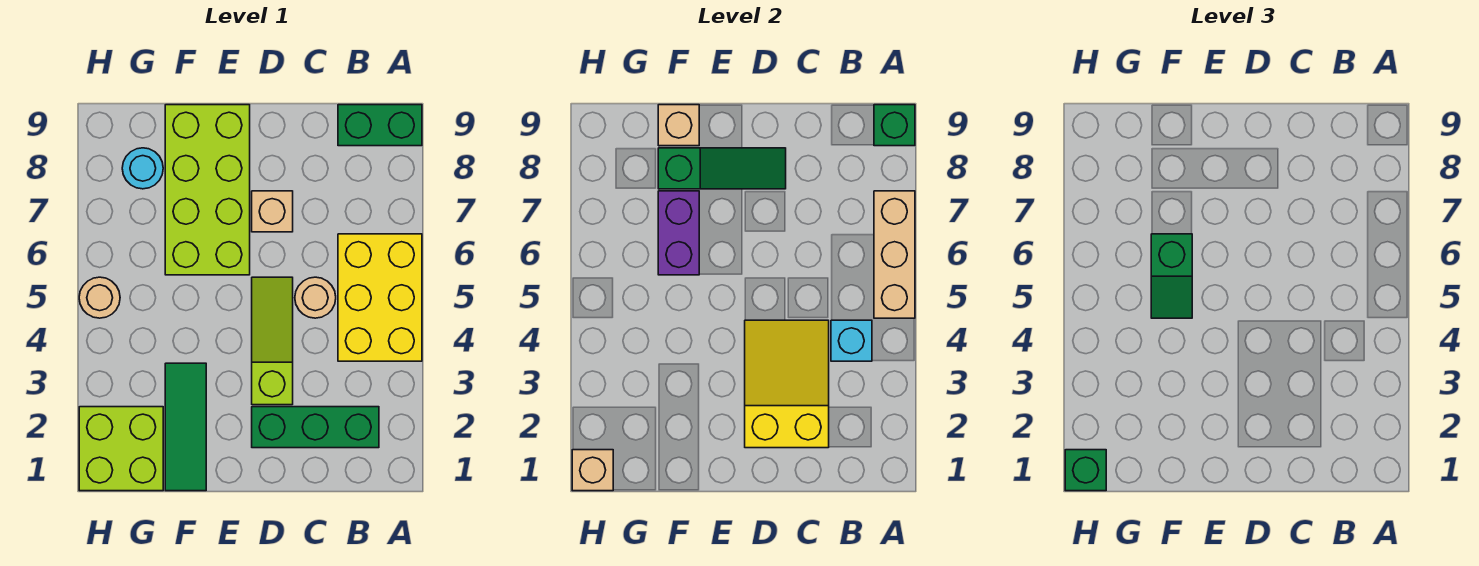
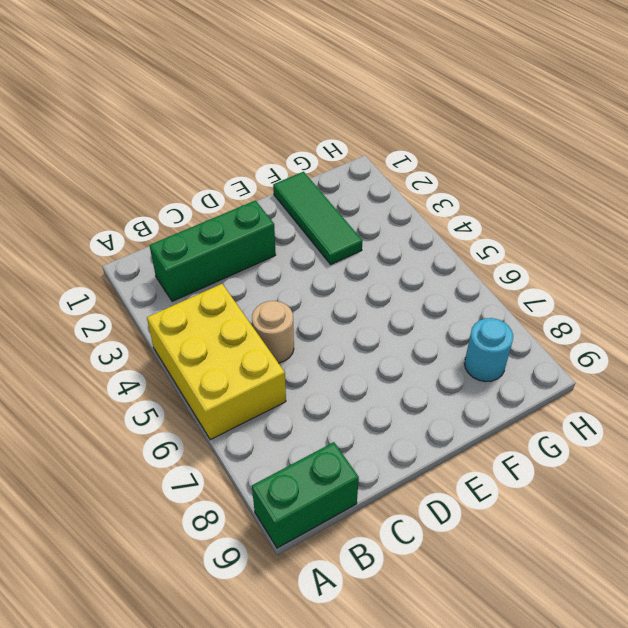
none -> lime slope D3:D5 level 1 top 3
none -> tan brick D7 level 1
none -> lime brick E6:F9 level 1

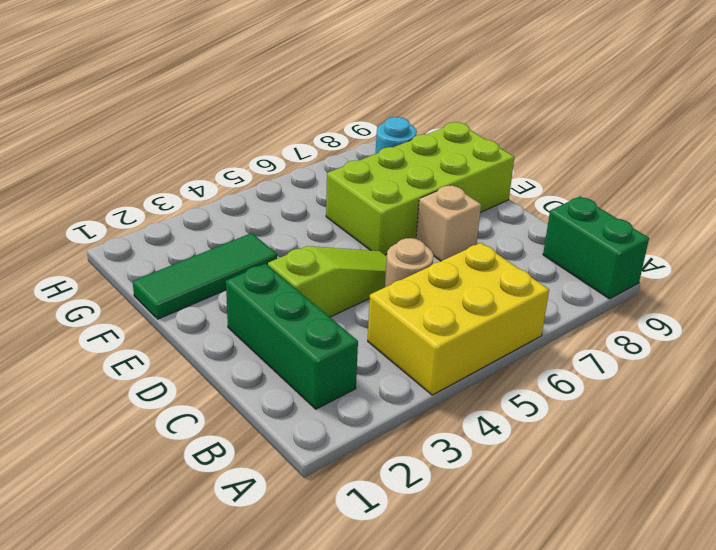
none -> lime brick G1:H2 level 1
none -> tan round brick H5 level 1
none -> tan brick A5:A7 level 2

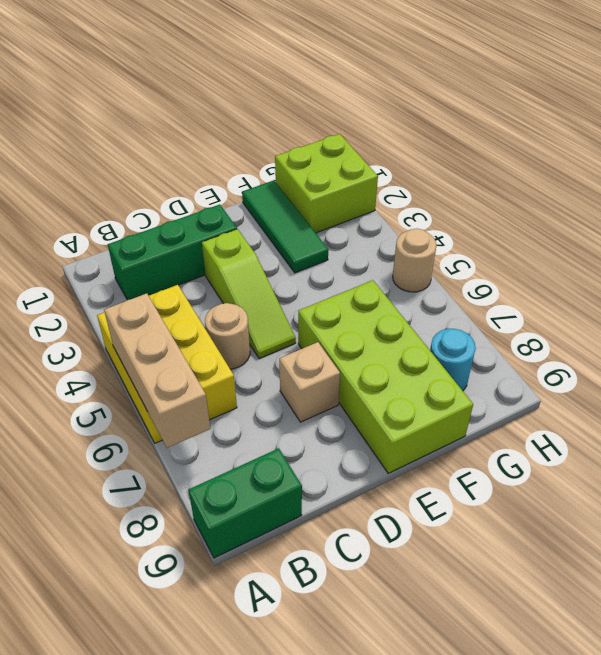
none -> green brick A9 level 2
none -> cyan brick B4 level 2
none -> yellow slope C2:D4 level 2 top 2

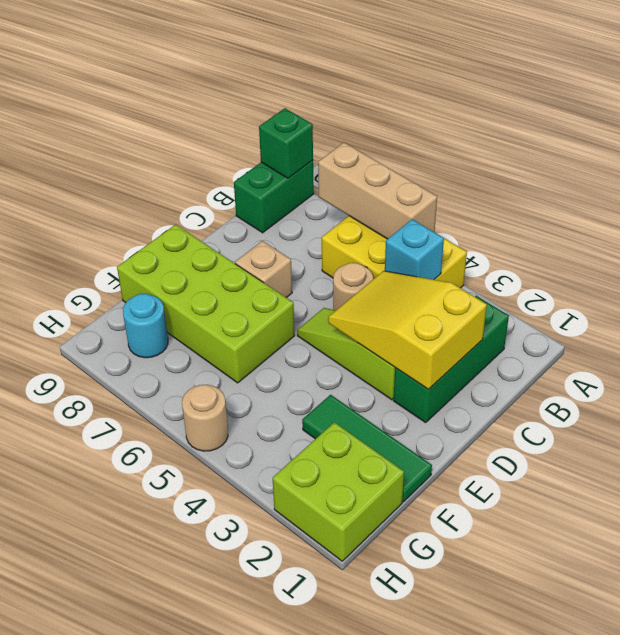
none -> green slope D8:F8 level 2 top F
none -> purple brick F6:F7 level 2
none -> tan brick F9 level 2

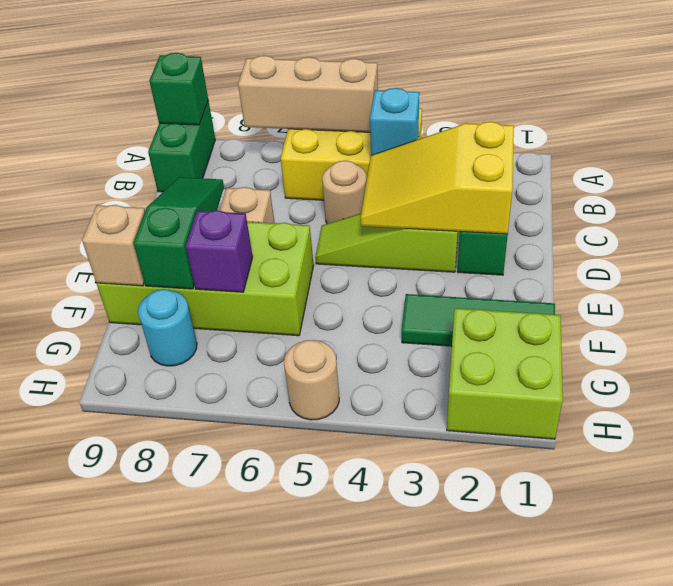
purple brick F7 level 2 -> purple brick F6:F7 level 2
none -> tan brick H1 level 2
none -> green slope F5:F6 level 3 top 6
none -> green brick H1 level 3

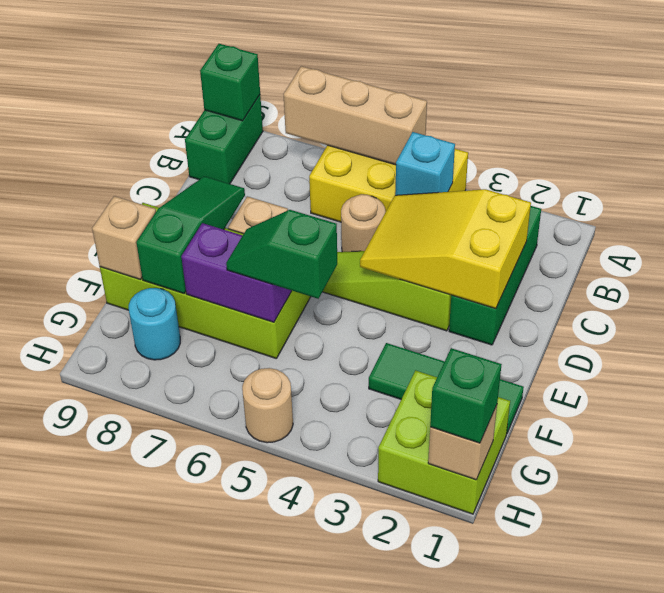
green slope F5:F6 level 3 top 5 -> green slope F5:F6 level 3 top 6

